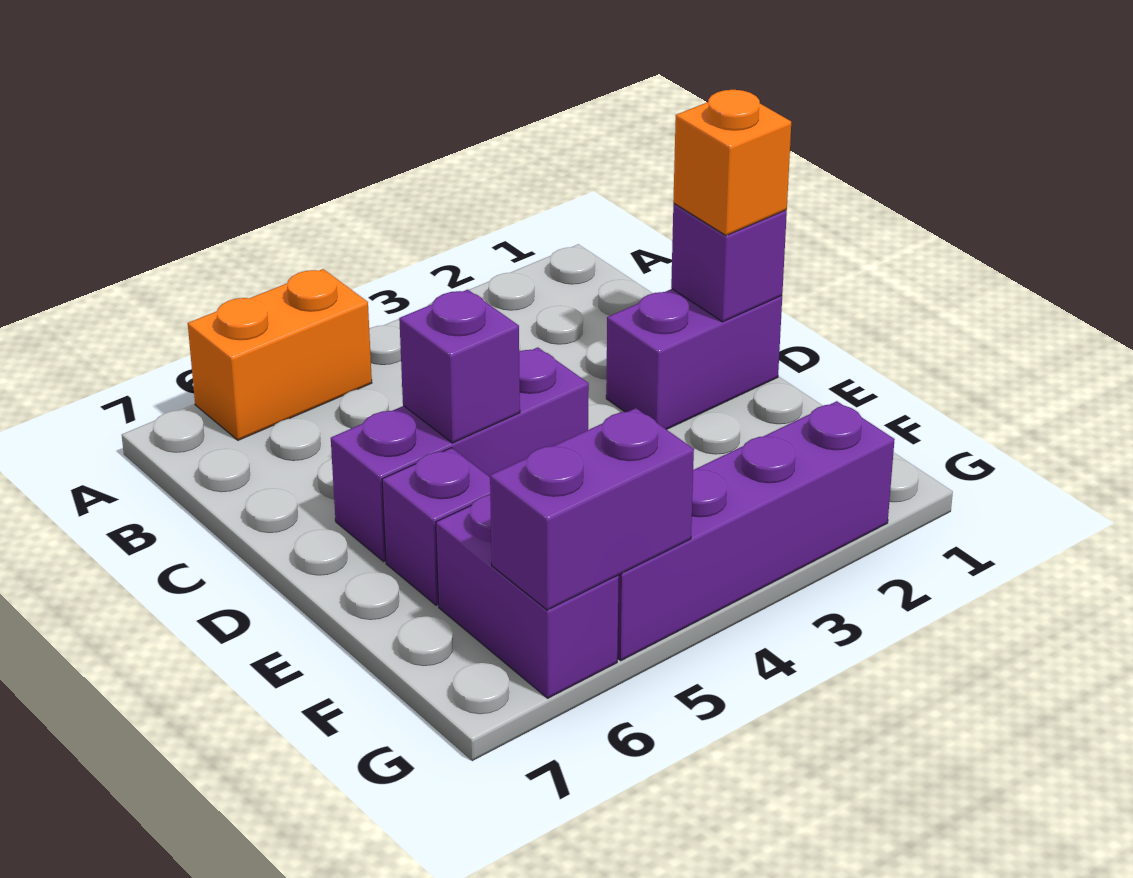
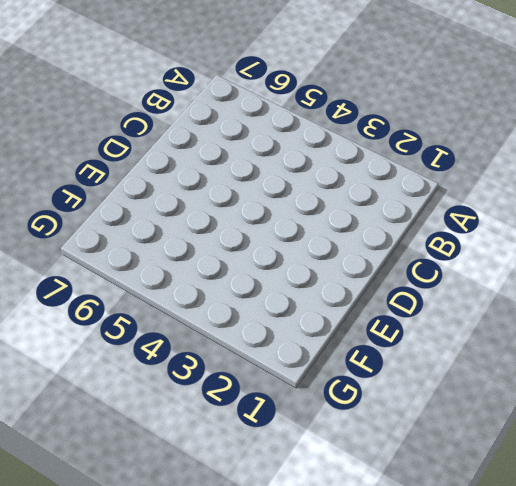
none -> orange brick A5:A6 level 1
none -> purple brick D1:D2 level 1

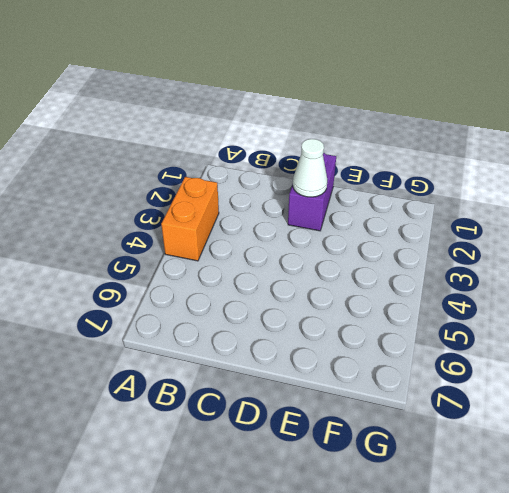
orange brick A3:A4 level 1 -> orange brick A5:A6 level 1
white cone D2 level 2 -> none
none -> purple brick D4:D6 level 1
none -> purple brick E6 level 1

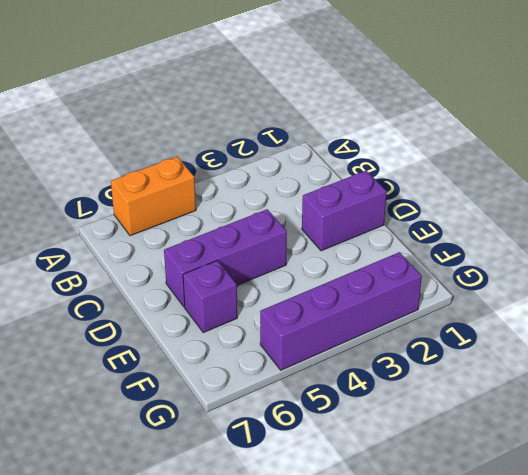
none -> purple brick F6:G6 level 1
none -> purple brick D1 level 2

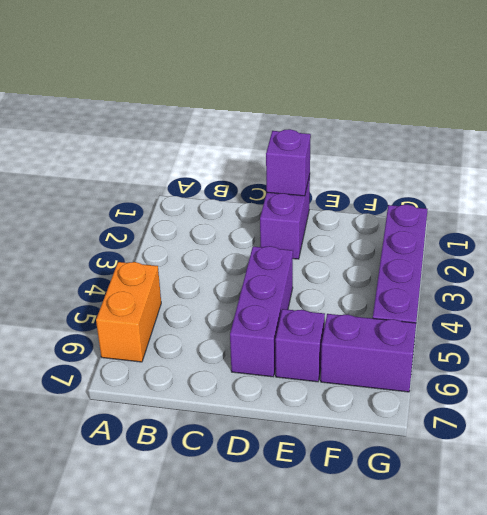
none -> purple brick D5 level 2
none -> purple brick G5:G6 level 2

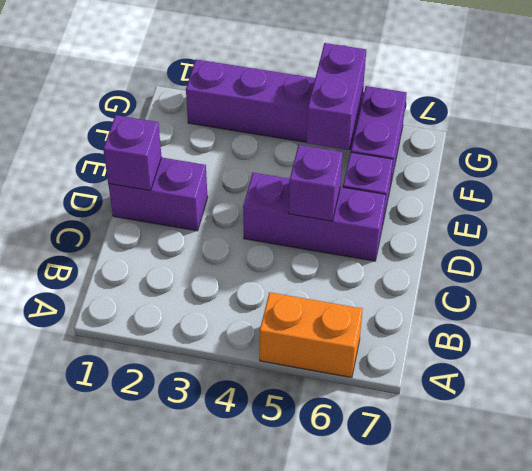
purple brick F5:G5 level 2 -> purple brick G5:G6 level 2
none -> orange brick D1 level 3

